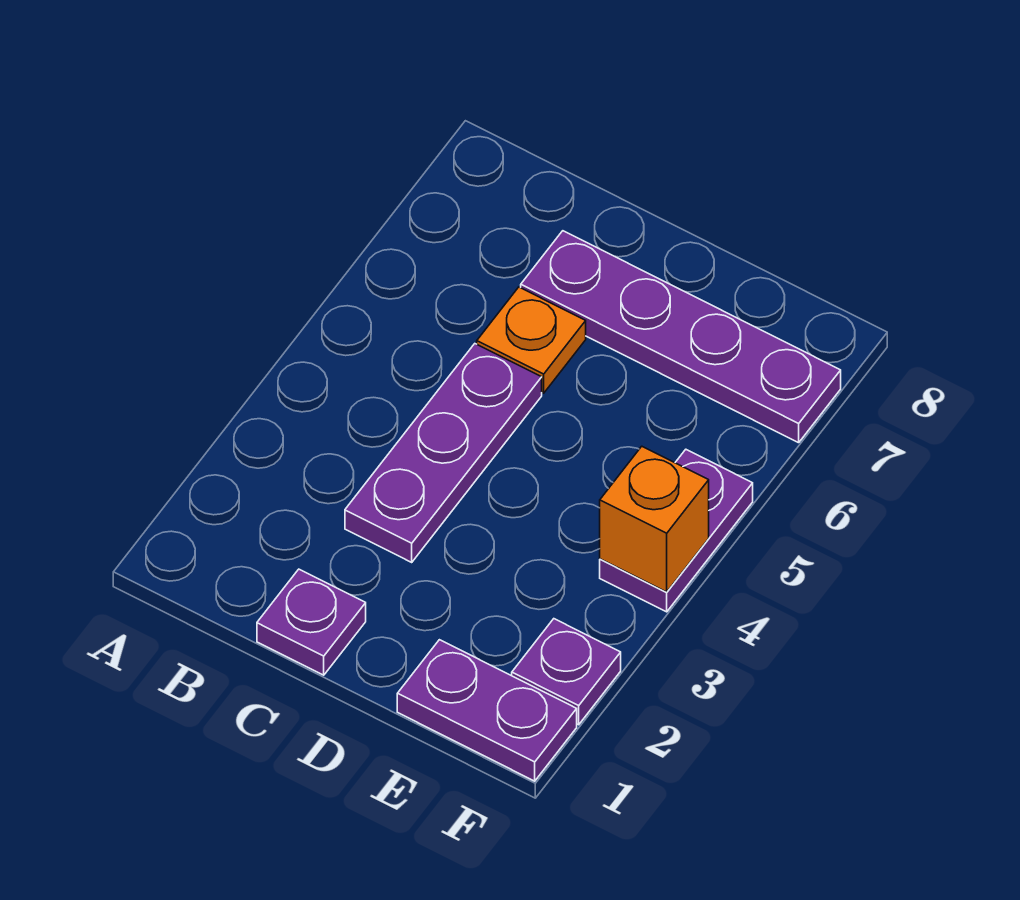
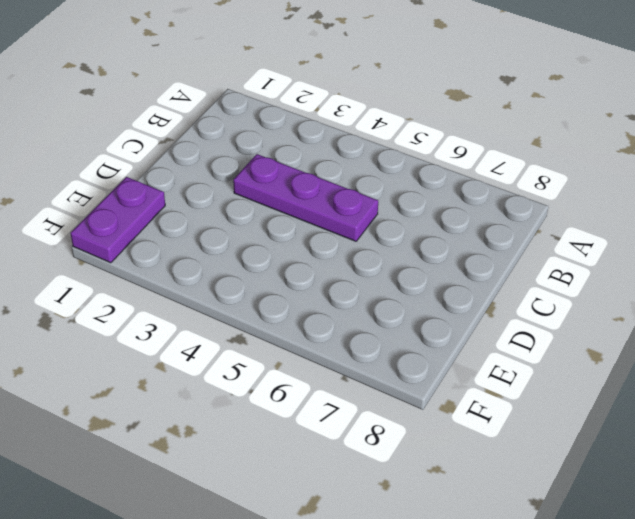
none -> purple plate C1 level 1
none -> orange plate C6 level 1

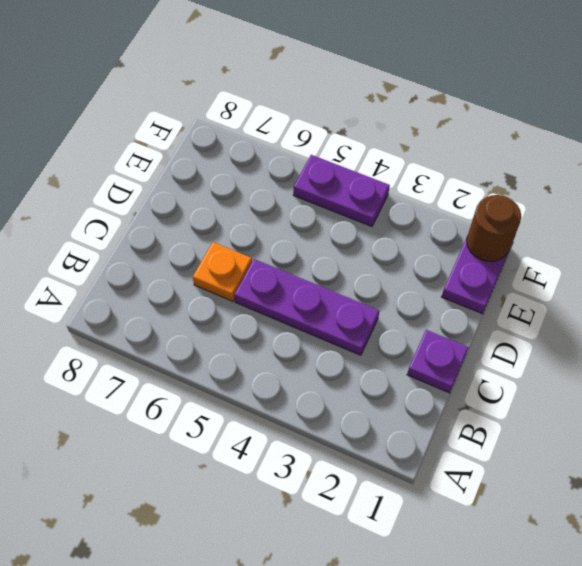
brown round brick F1 level 2 -> none
none -> purple plate C7:F7 level 1
none -> purple plate F2 level 1

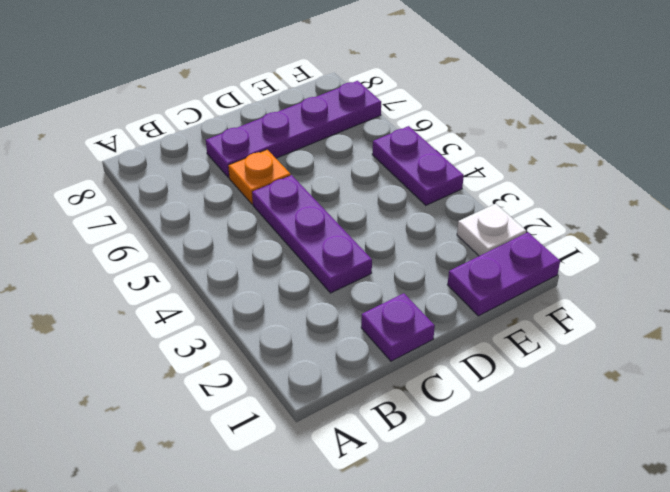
white plate F2 level 1 -> purple plate F2 level 1
none -> orange brick F4 level 2

